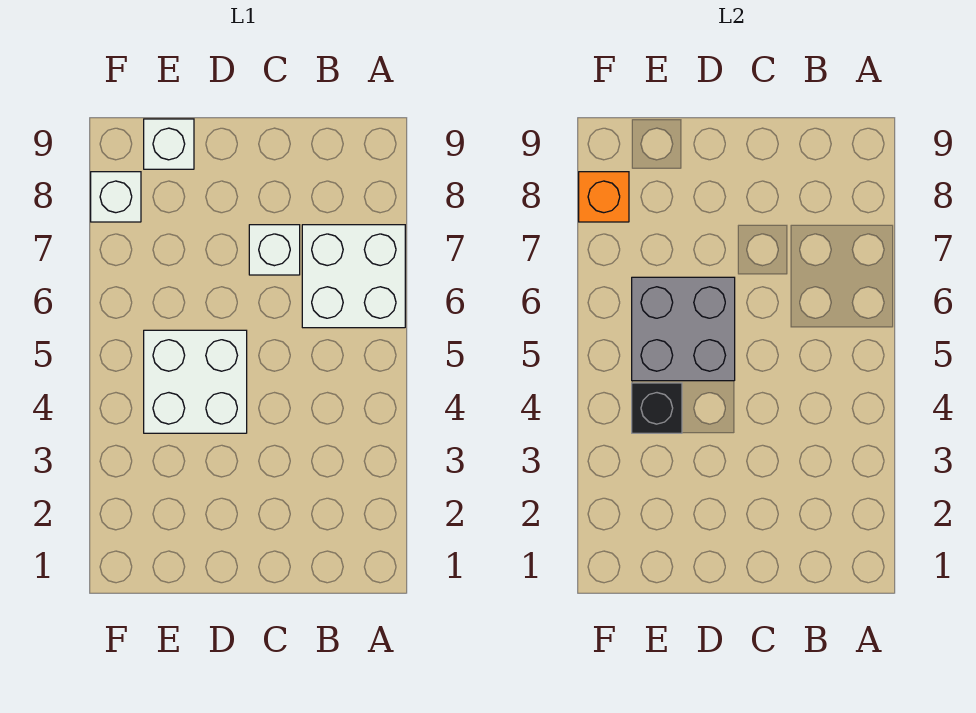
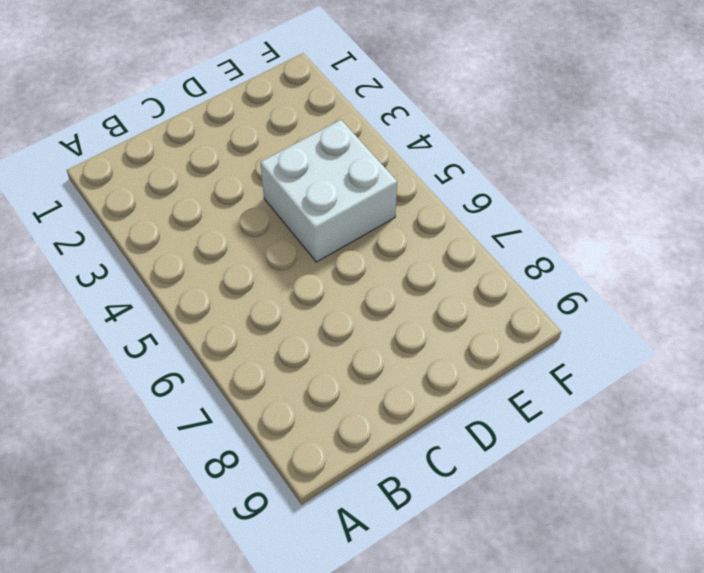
none -> white brick A6:B7 level 1
none -> white brick C7 level 1

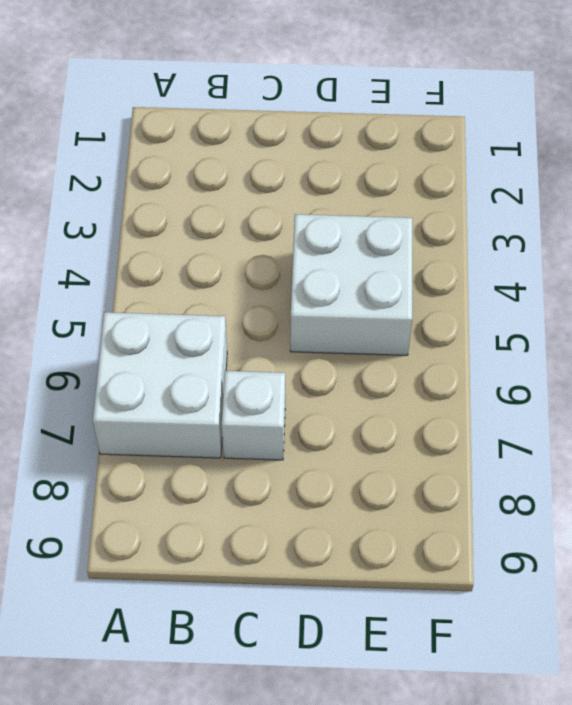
none -> white brick E9 level 1
none -> white brick F8 level 1

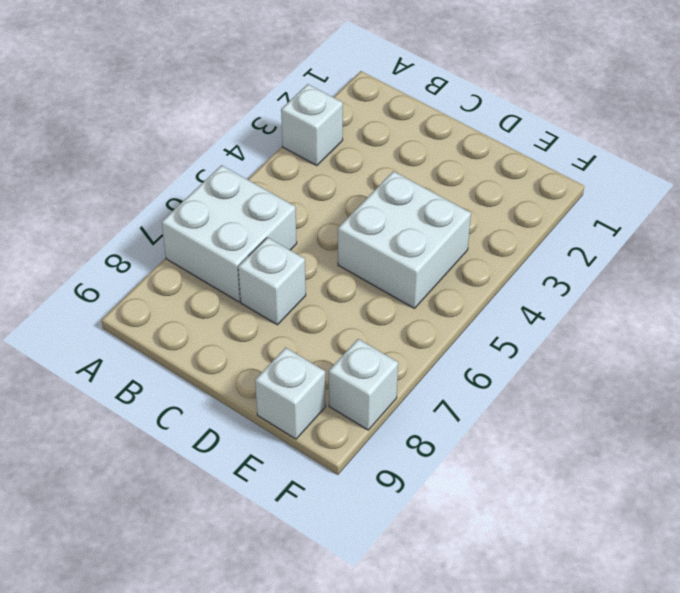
white brick A3 level 1 -> none
none -> grey brick D5:E6 level 2
none -> black brick E4 level 2

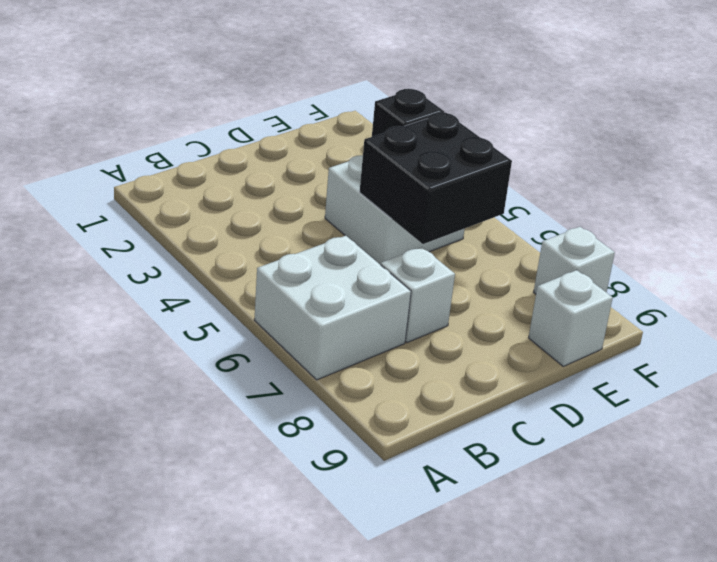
black brick D5:E6 level 2 -> grey brick D5:E6 level 2
none -> orange brick F8 level 2

